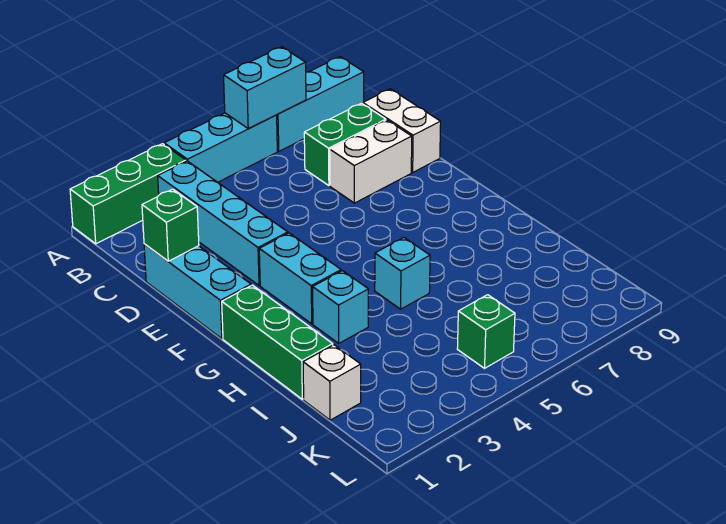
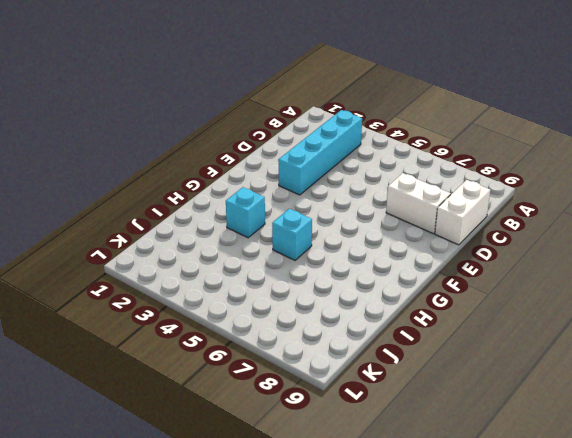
none -> green brick A1:A3 level 1
none -> cyan brick A4:A6 level 1
none -> cyan brick A7:A9 level 1

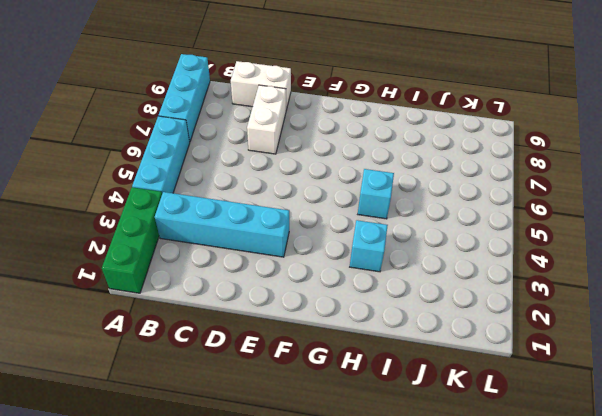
none -> green brick C7:C8 level 1
none -> cyan brick D1:F1 level 1
none -> cyan brick F3:G3 level 1

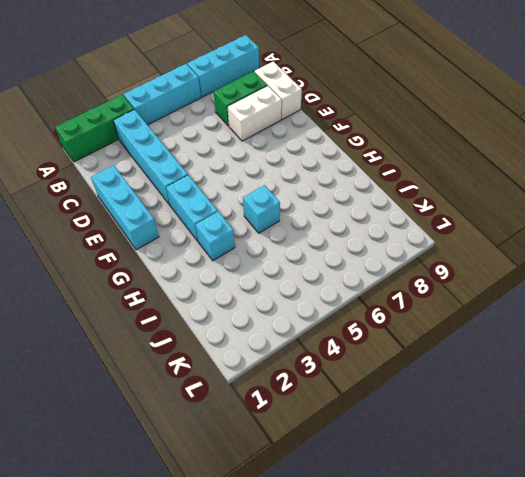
none -> green brick G1:I1 level 1
none -> white brick J1 level 1
none -> green brick K5 level 1

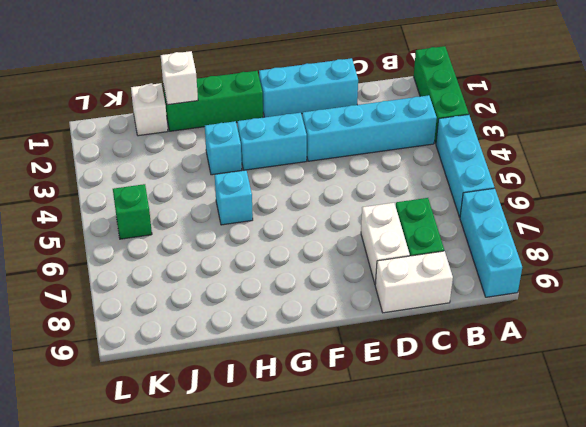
white brick I1 level 2 -> none
none -> cyan brick A6:A7 level 2
none -> green brick D1 level 2

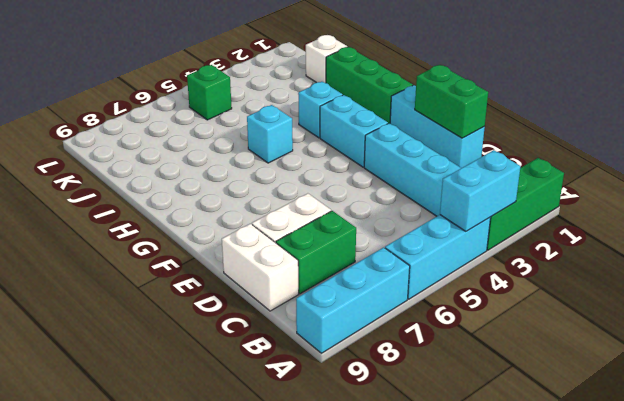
cyan brick A3:A4 level 2 -> cyan brick A6:A7 level 2
green brick D1:E1 level 2 -> green brick D1 level 2

